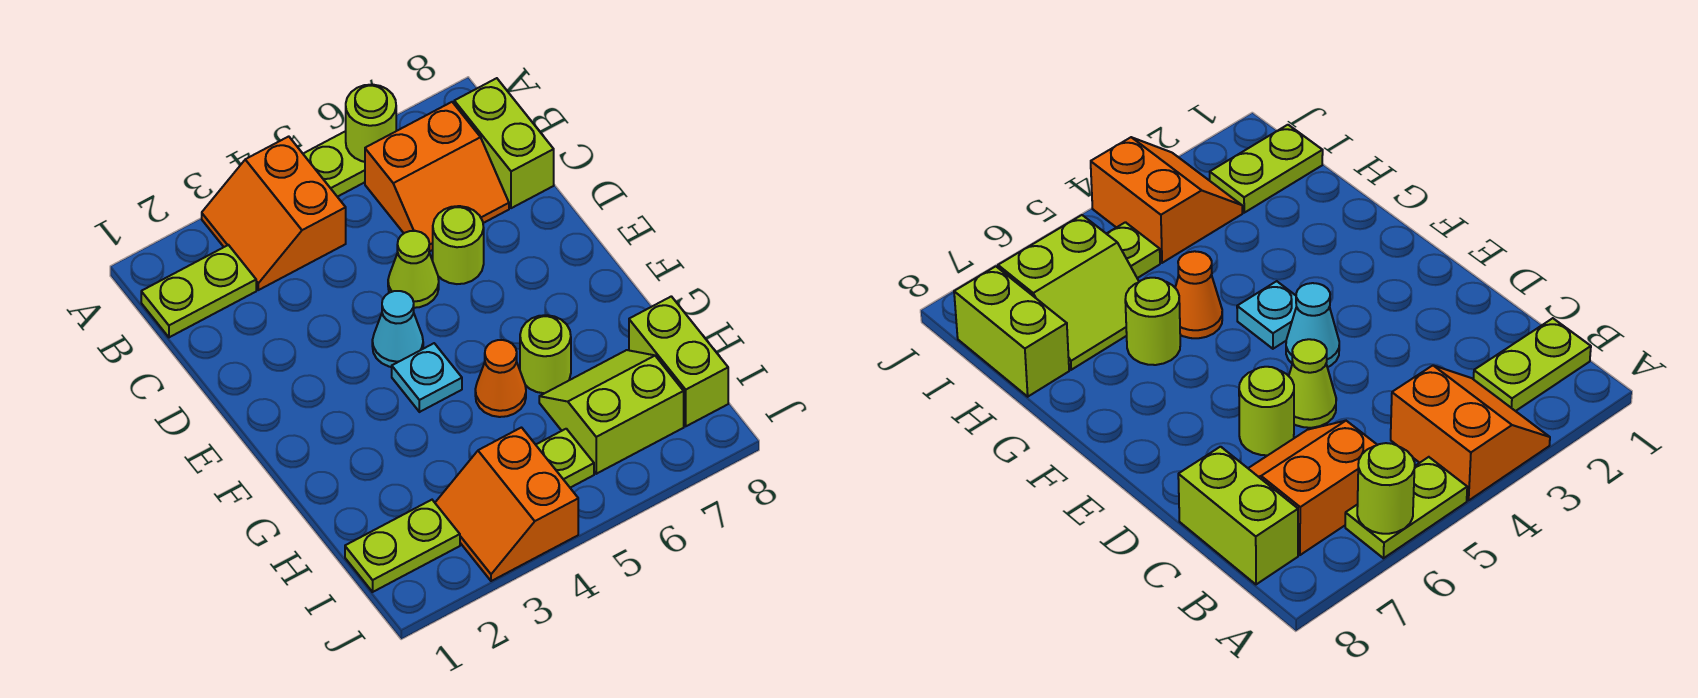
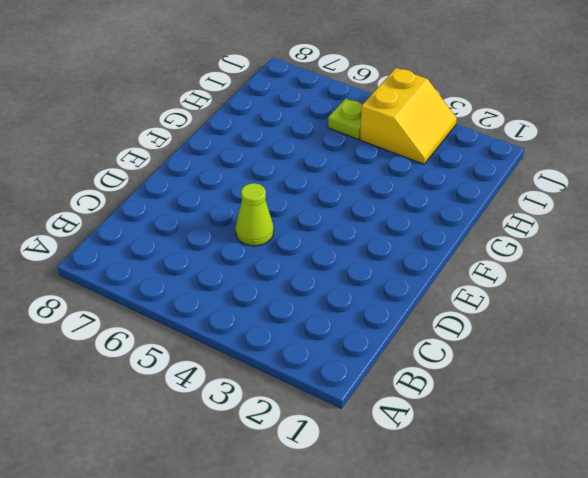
yellow slope I3:J4 level 1 top 4 -> orange slope I3:J4 level 1 top 4
none -> orange slope A3:B4 level 1 top 4
none -> lime plate A5:A6 level 1
none -> lime plate B1:B2 level 1

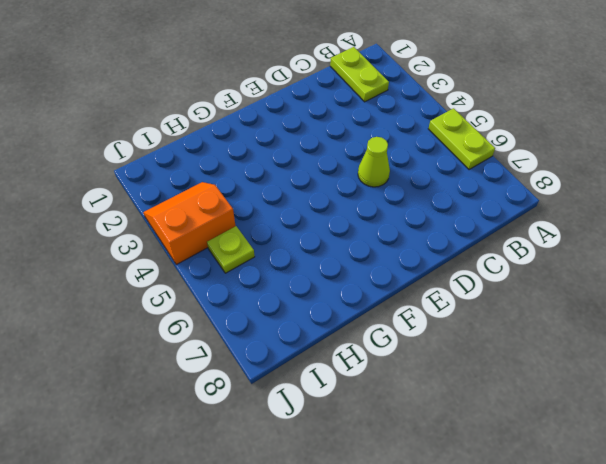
none -> orange slope A3:B4 level 1 top 4
none -> orange slope B6:C7 level 1 top B
none -> lime brick B8:C8 level 1

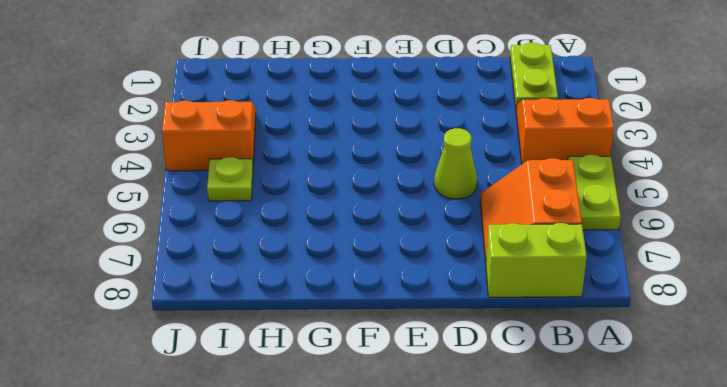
none -> lime round brick D6 level 1
none -> cyan cone E4 level 1
none -> cyan plate F4 level 1

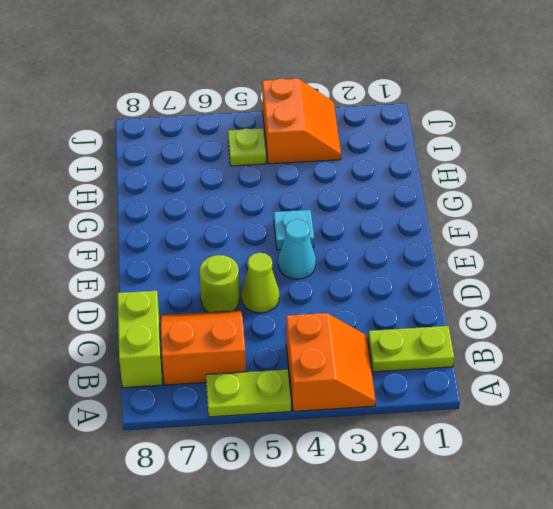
none -> orange cone G5 level 1
none -> lime round brick G6 level 1
none -> lime slope H6:I7 level 1 top I

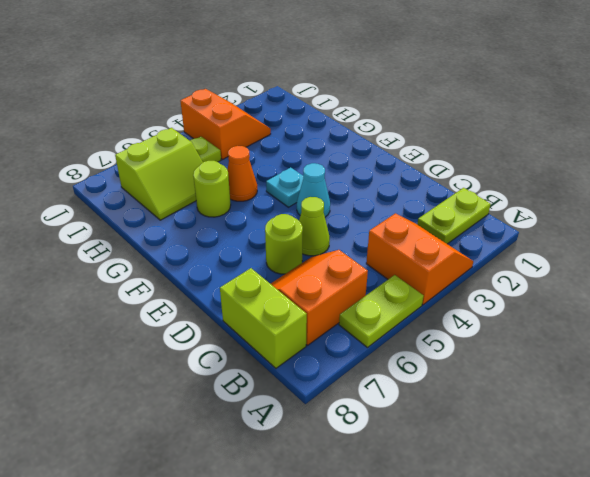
none -> lime brick H8:I8 level 1
none -> lime plate I1:I2 level 1
none -> lime round brick A6 level 2

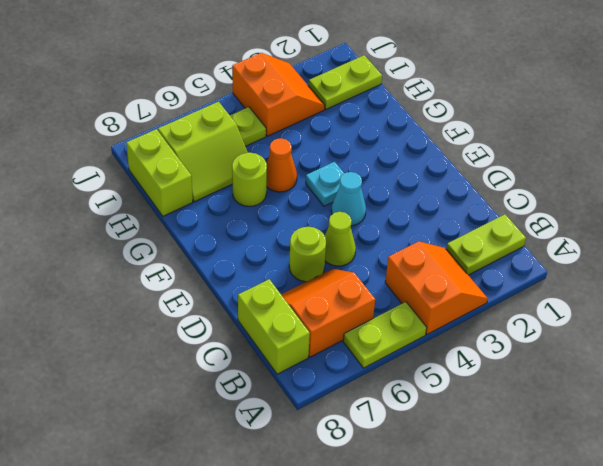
none -> lime round brick A6 level 2

